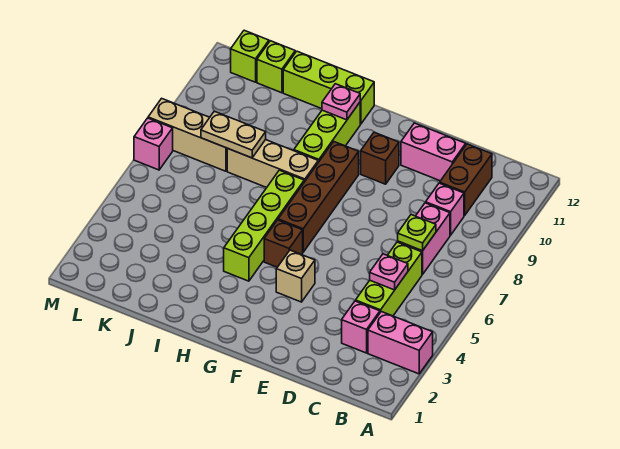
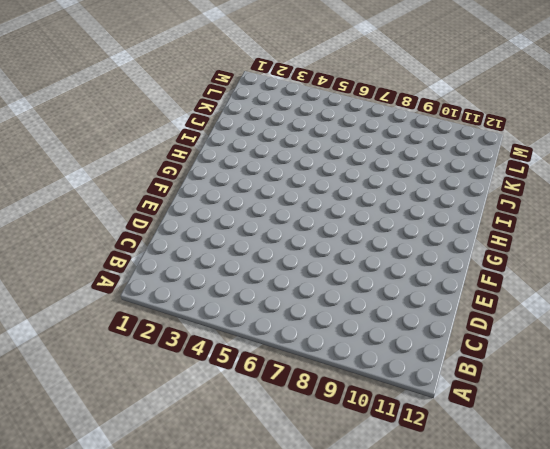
none -> pink brick A3:B3 level 1
none -> pink brick C3 level 1
none -> lime brick C4:C6 level 1

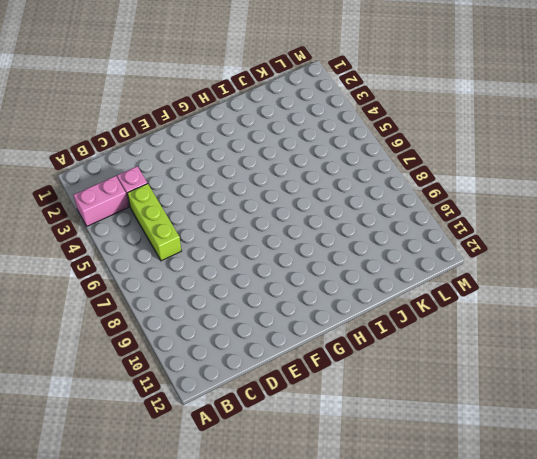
none -> pink brick C7:C8 level 1
none -> pink brick C9 level 1
none -> brown brick C10:C11 level 1

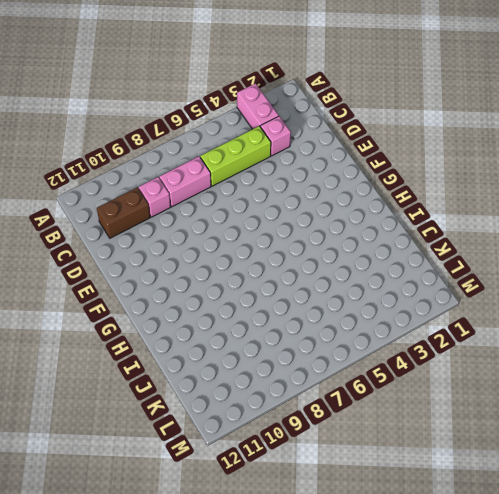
none -> pink brick D11:E11 level 1
none -> tan brick F4 level 1
none -> brown brick F10 level 1

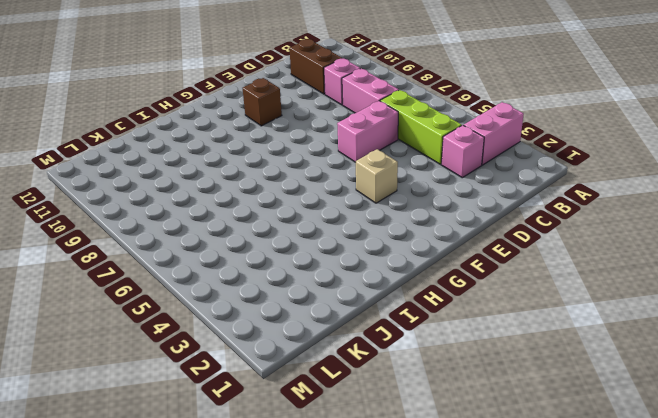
pink brick D6:E6 level 1 -> pink brick D11:E11 level 1
none -> brown brick G5 level 1
none -> brown brick G6:G9 level 1
none -> lime brick H4:H7 level 1

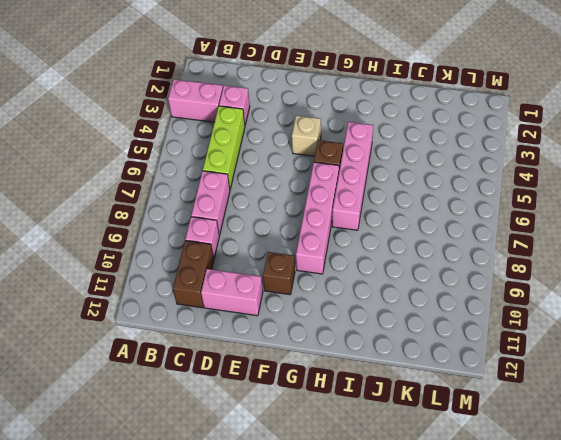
pink brick G6:G9 level 1 -> brown brick G6:G9 level 1
pink brick H4:H7 level 1 -> lime brick H4:H7 level 1
none -> tan brick H8:J8 level 1
none -> lime brick H9:H11 level 1
none -> lime brick H12:J12 level 1

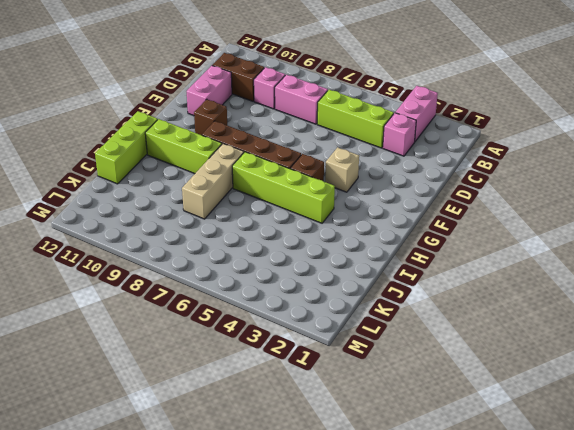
none -> tan brick K8:M8 level 1
none -> lime brick K12 level 1
none -> lime brick L12 level 1

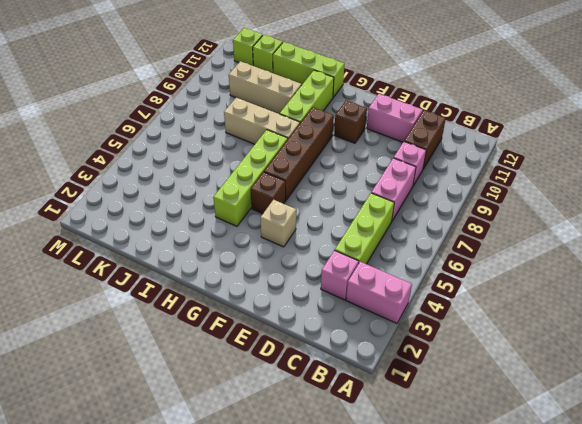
tan brick I10:K10 level 1 -> tan brick K8:M8 level 1
none -> pink brick M7 level 1
none -> pink plate C5 level 2
none -> lime plate C7 level 2

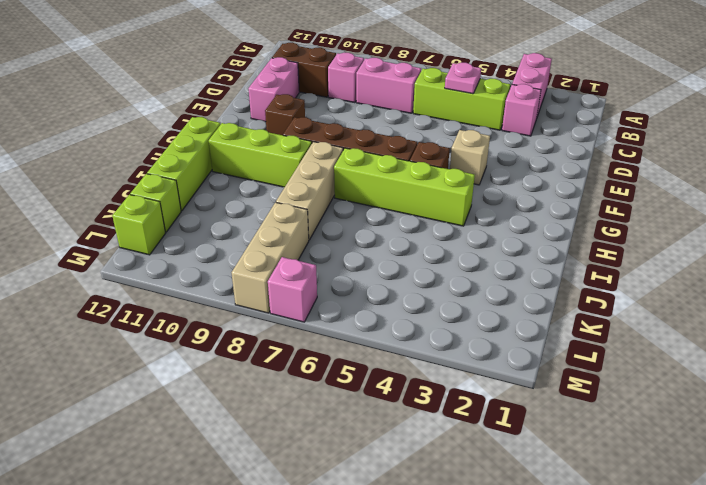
none -> lime plate C7 level 2
none -> pink plate H11 level 2
none -> tan plate J8:K8 level 2

